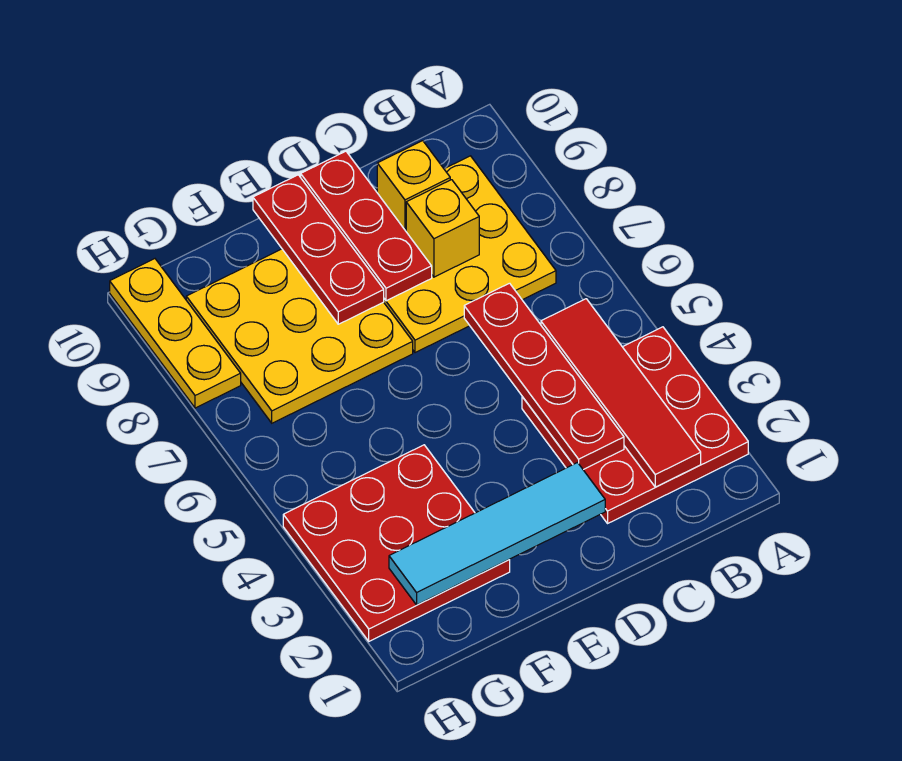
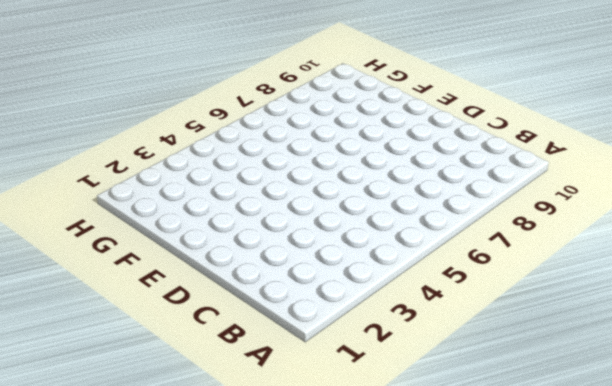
none -> red plate A2:C4 level 1
none -> yellow plate B7:D9 level 1
none -> yellow plate E7:G9 level 1

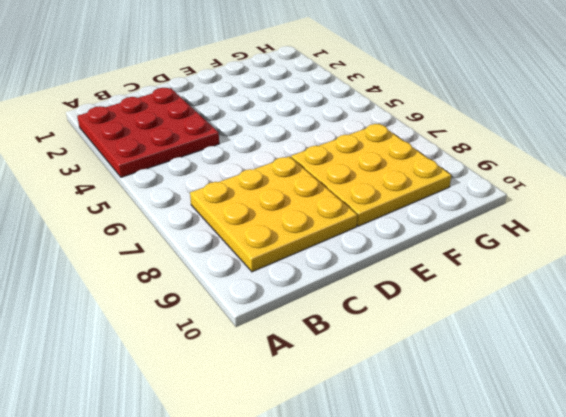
none -> red plate F2:H4 level 1
none -> yellow plate H8:H10 level 1
none -> red tile B2:B5 level 2

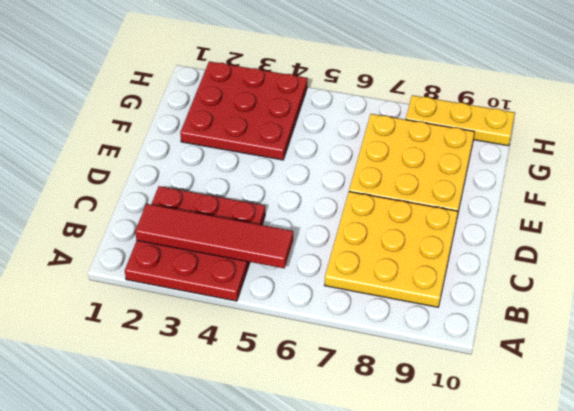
none -> red plate C3:C6 level 2
none -> yellow brick C8 level 2
none -> yellow brick C9 level 2

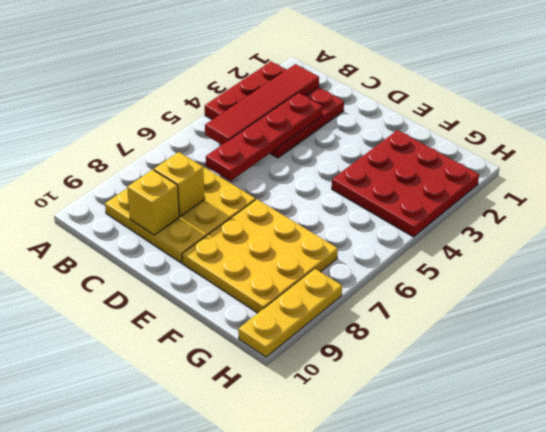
none -> cyan tile D2:G2 level 2
none -> red plate D8:D10 level 2
none -> red plate E8:E10 level 2

